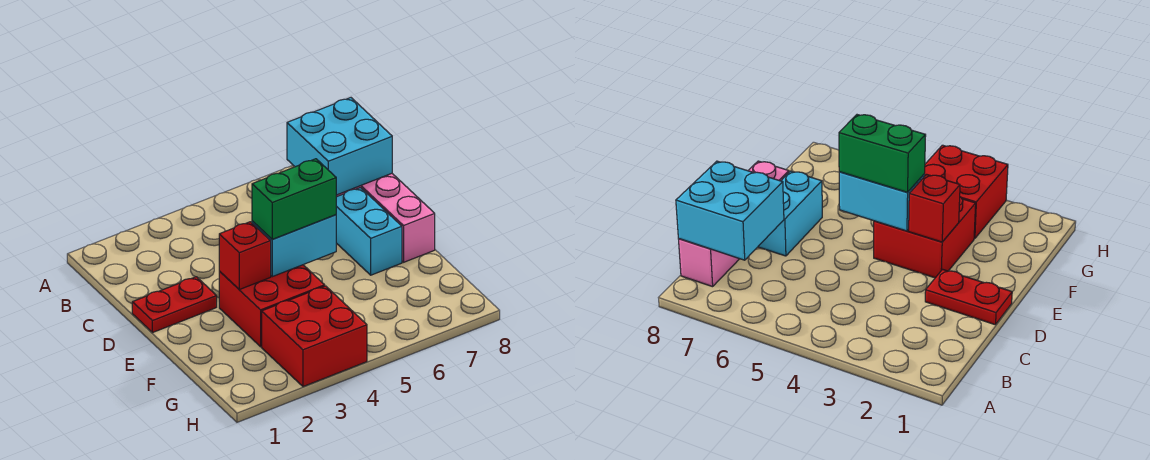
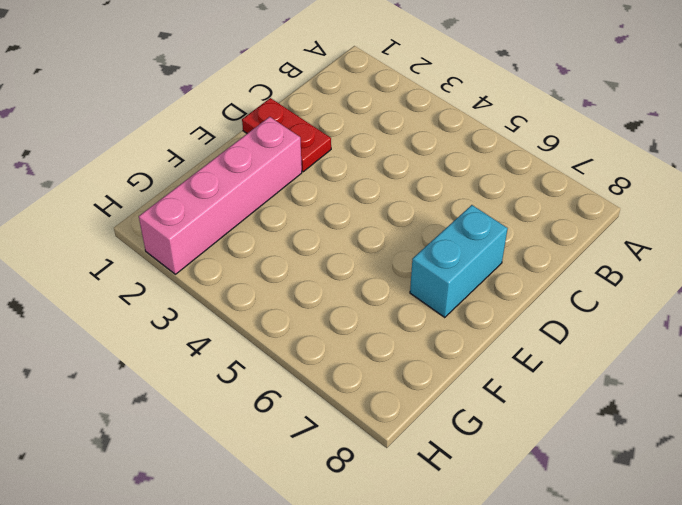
pink brick E2:H2 level 1 -> pink brick B8:E8 level 1
none -> red brick E3:F4 level 1
none -> red brick G3:H4 level 1

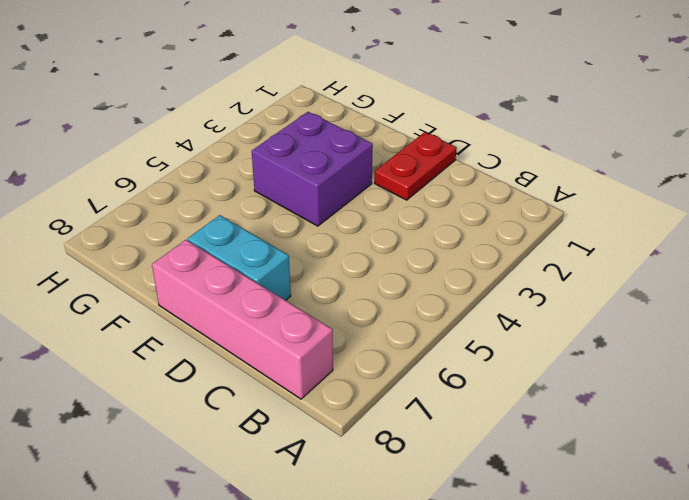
purple brick E3:F4 level 1 -> red brick E3:F4 level 1
none -> red brick G3:H4 level 1
none -> cyan brick B7:C8 level 2

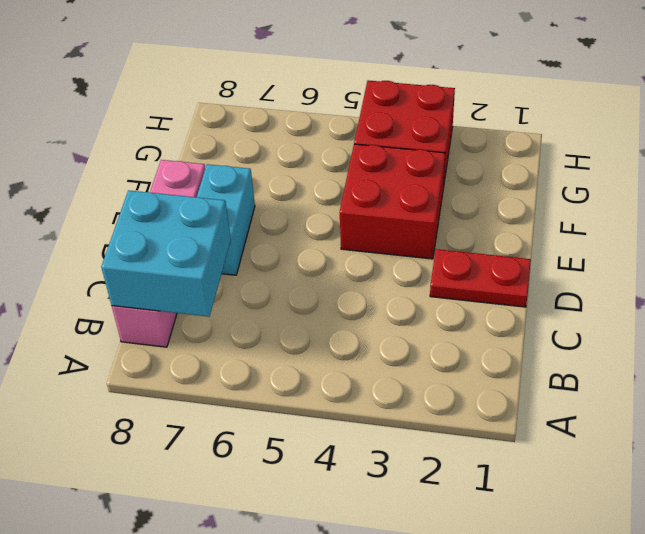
none -> red brick E3 level 2
none -> cyan brick E4:E5 level 2

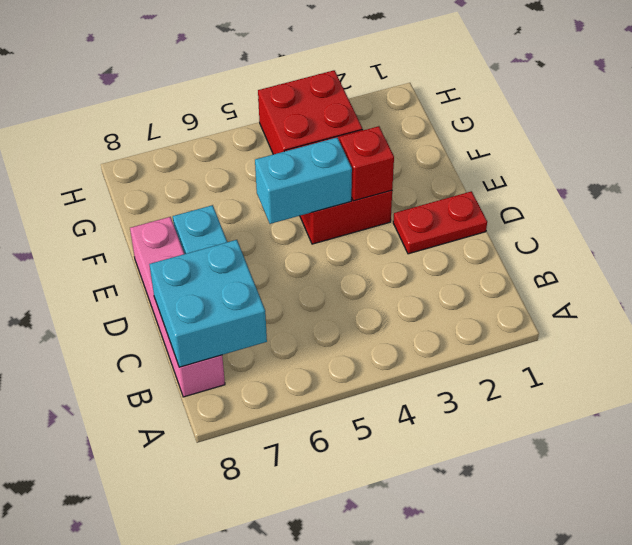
none -> green brick E4:E5 level 3

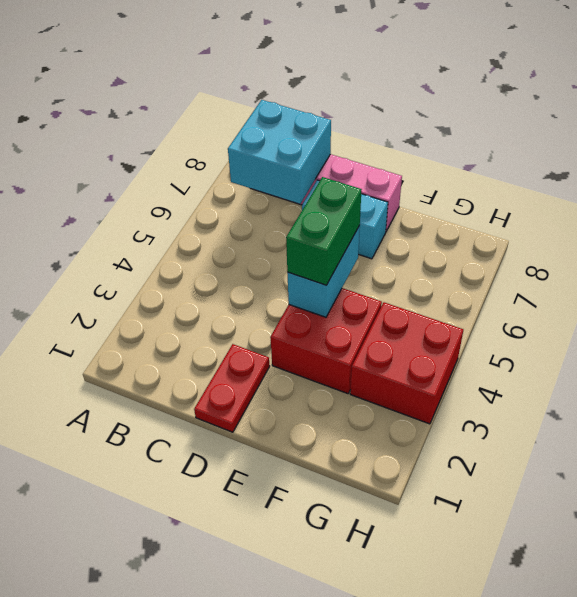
none -> red brick E3 level 2

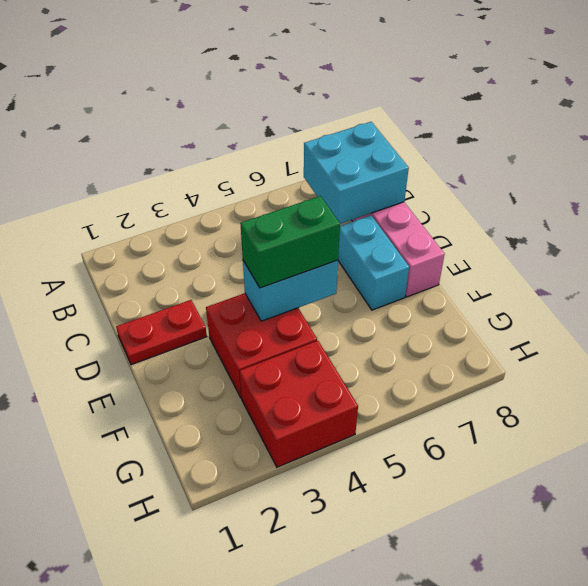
none -> red brick E3 level 2

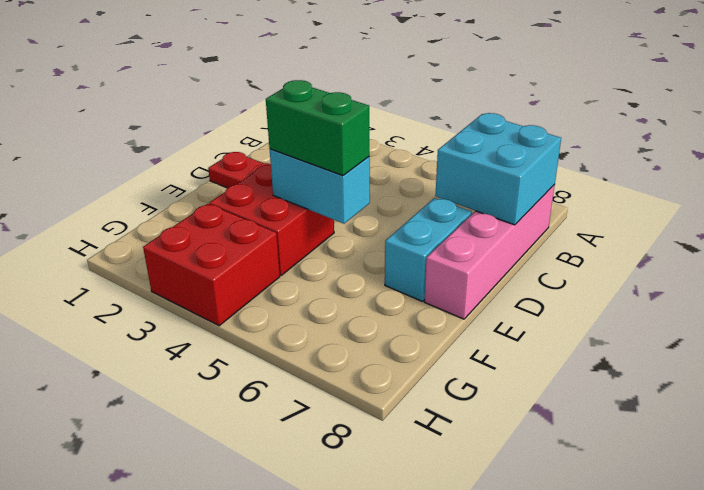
none -> red brick E3 level 2

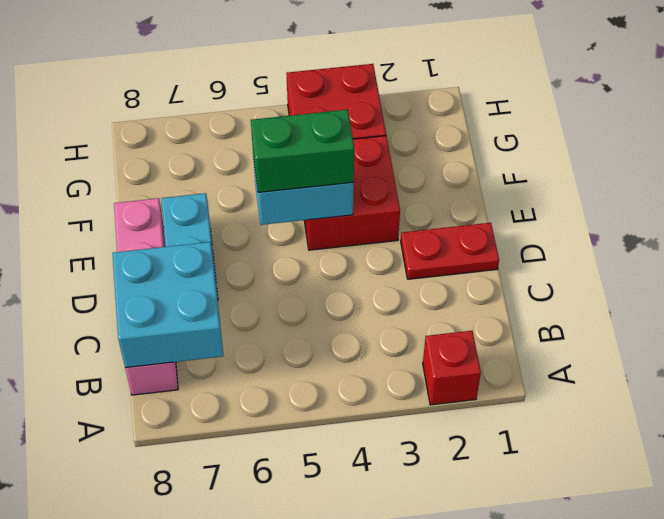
red brick A2 level 1 -> red brick E3 level 2

